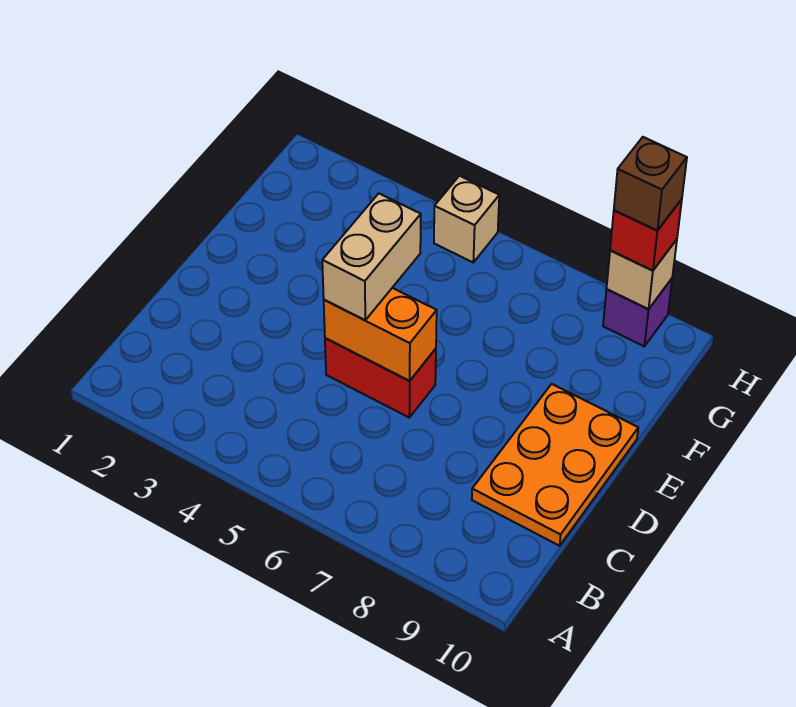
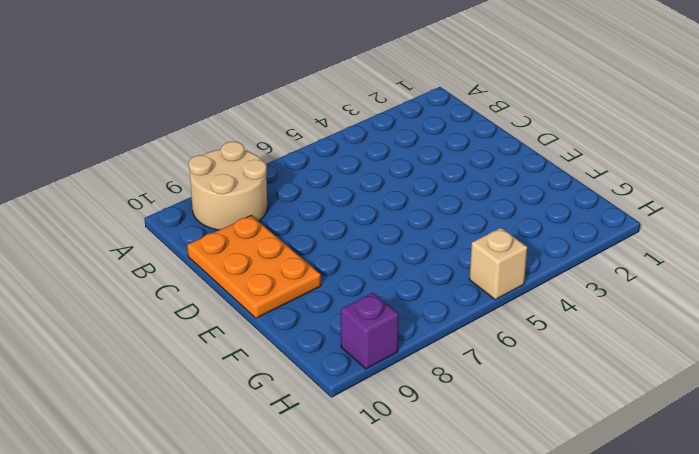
tan round brick A8:B9 level 1 -> none
none -> red brick D5:D6 level 1
none -> orange brick D5:D6 level 2

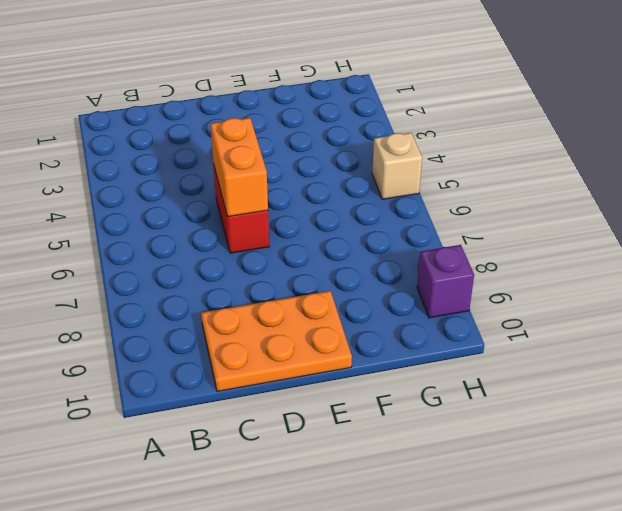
none -> tan brick H9 level 2
none -> tan brick D5:E5 level 3

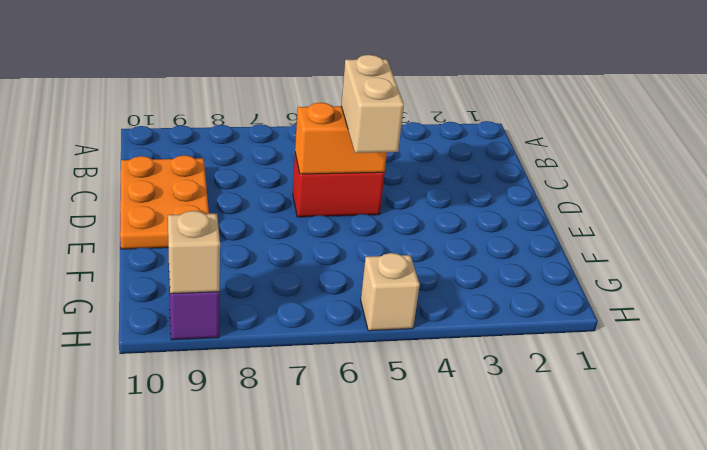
none -> red brick H9 level 3
none -> brown brick H9 level 4

